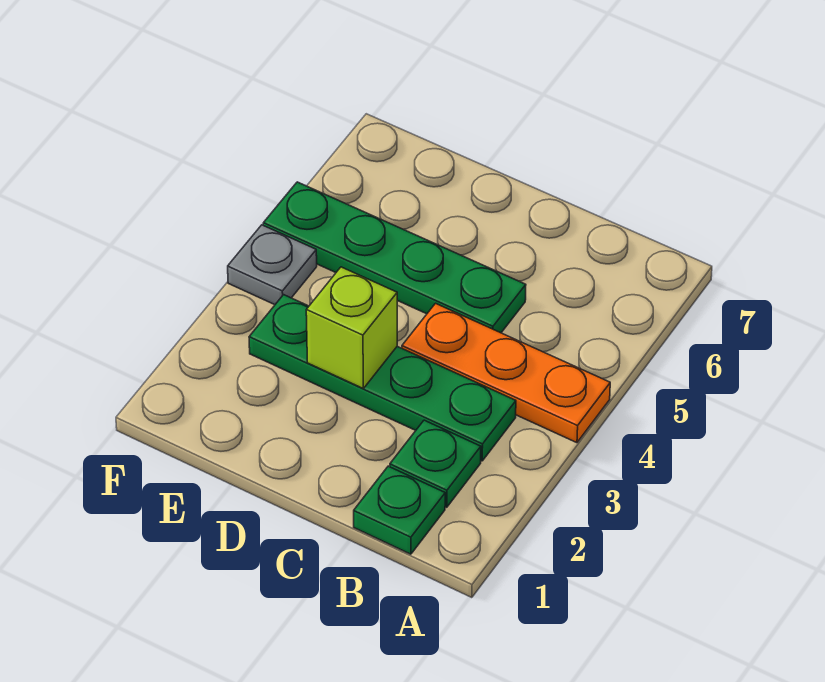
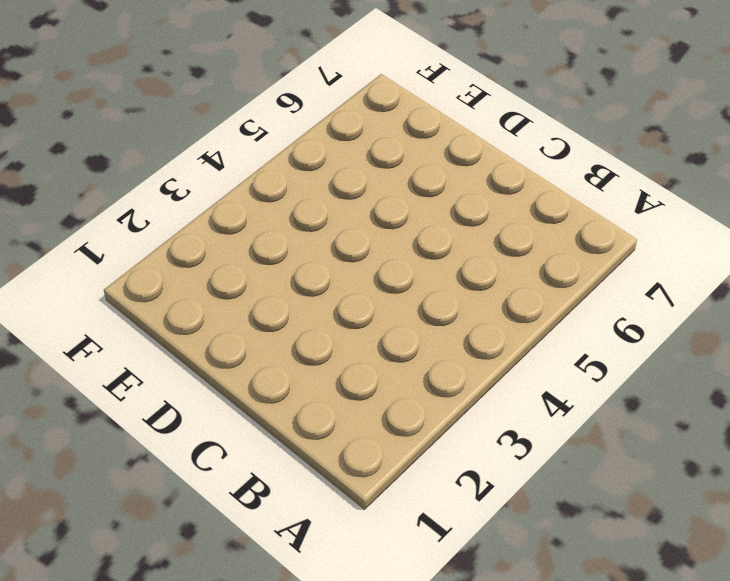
none -> orange plate A4:C4 level 1
none -> green plate B1 level 1

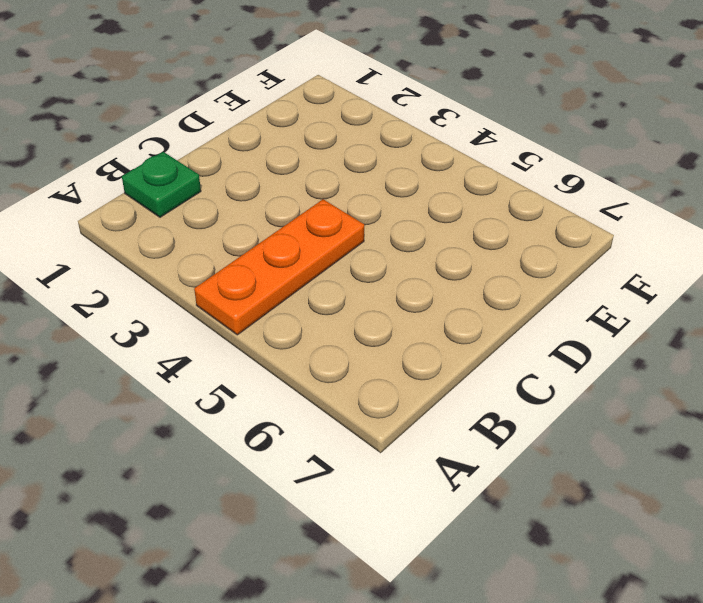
none -> green plate B2 level 1
none -> green plate B3:E3 level 1

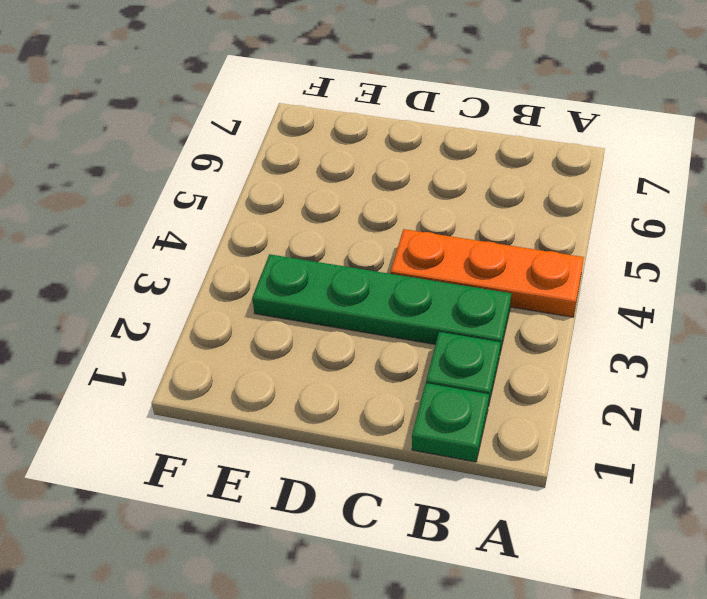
none -> green plate C5:F5 level 1
none -> grey plate F4 level 1

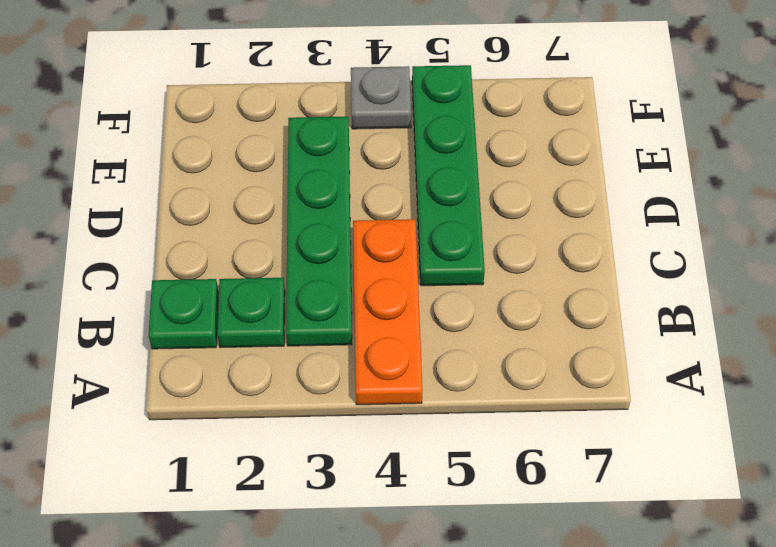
none -> lime brick D3 level 2

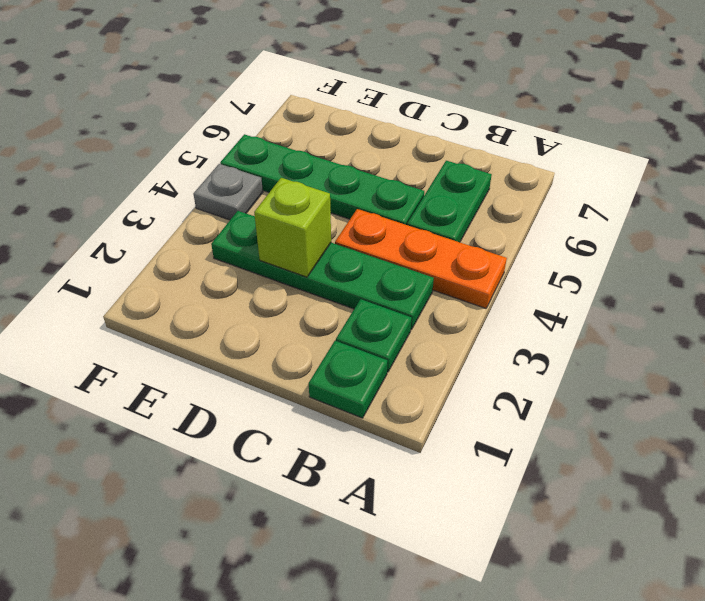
green plate B5:B6 level 1 -> none

